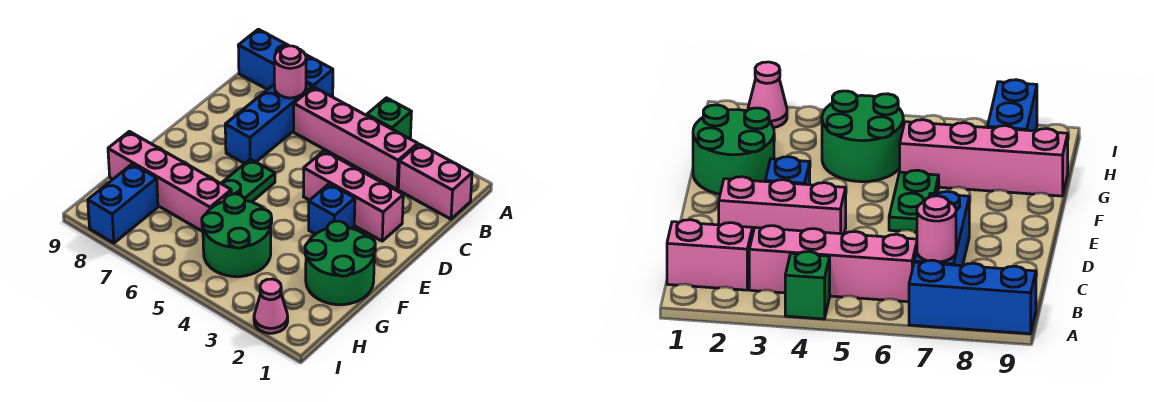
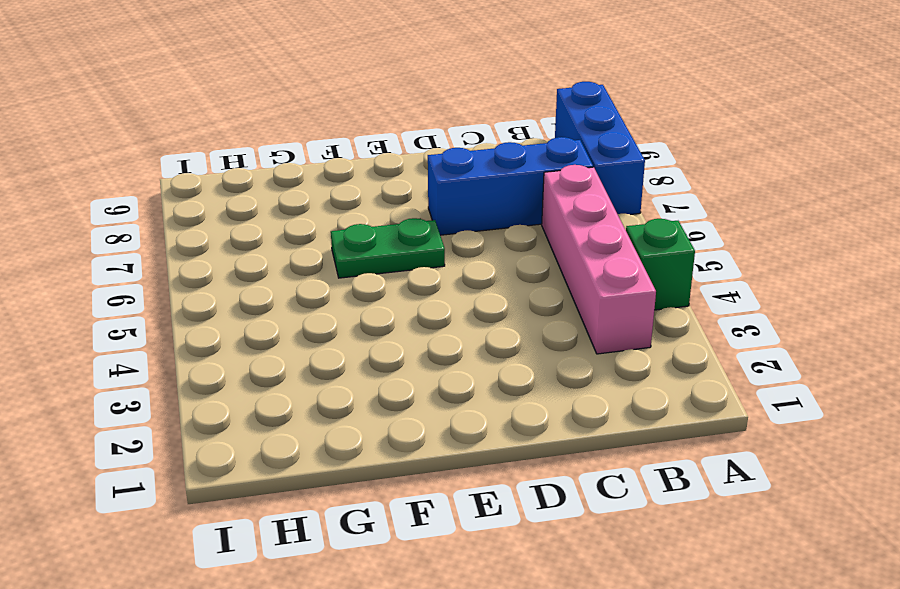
none -> pink brick B1:B2 level 1
none -> pink brick D2:D4 level 1
none -> blue brick E3 level 1

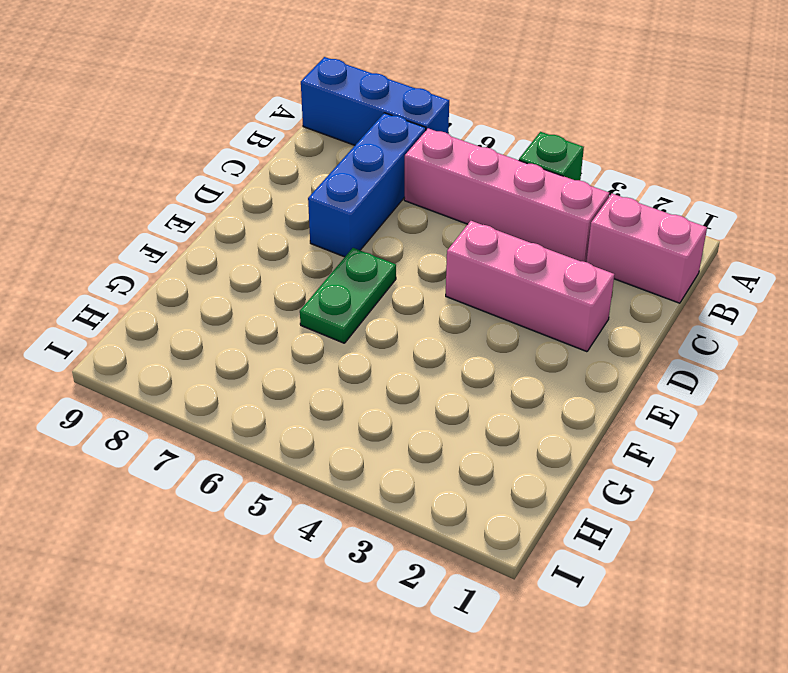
none -> blue brick E3 level 1
none -> green round brick F1:G2 level 1
none -> green round brick G4:H5 level 1

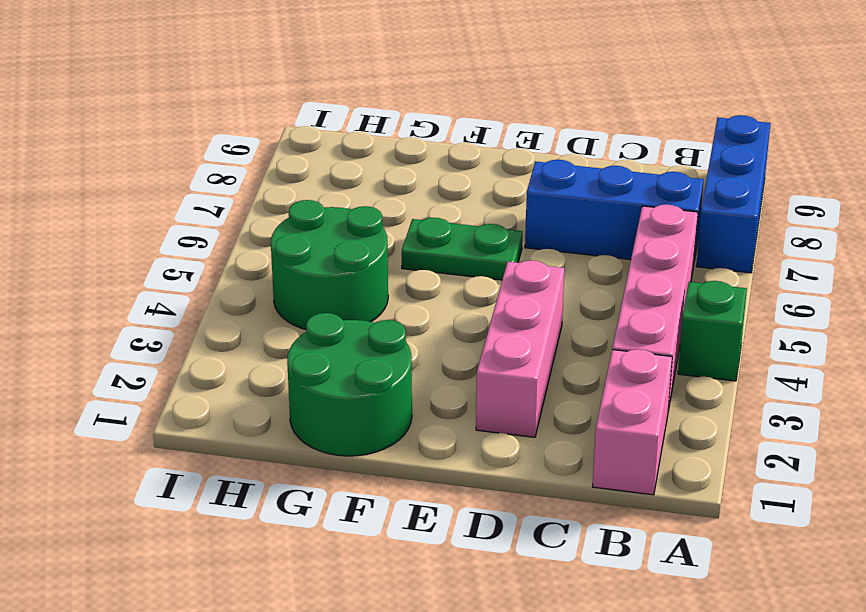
none -> blue brick E3 level 1
none -> pink brick G6:G9 level 1
none -> blue brick H8:I8 level 1

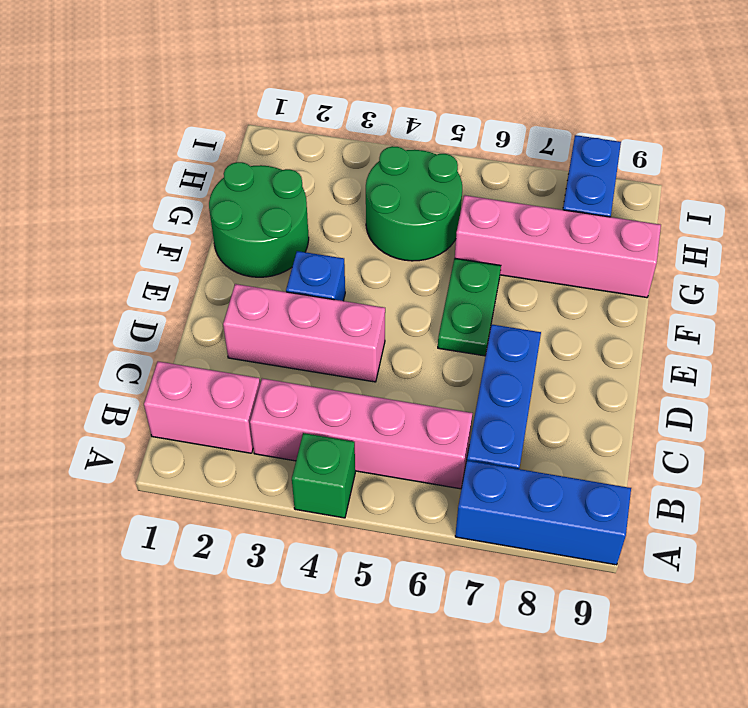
none -> pink cone I2 level 1
none -> pink round brick B7 level 2

